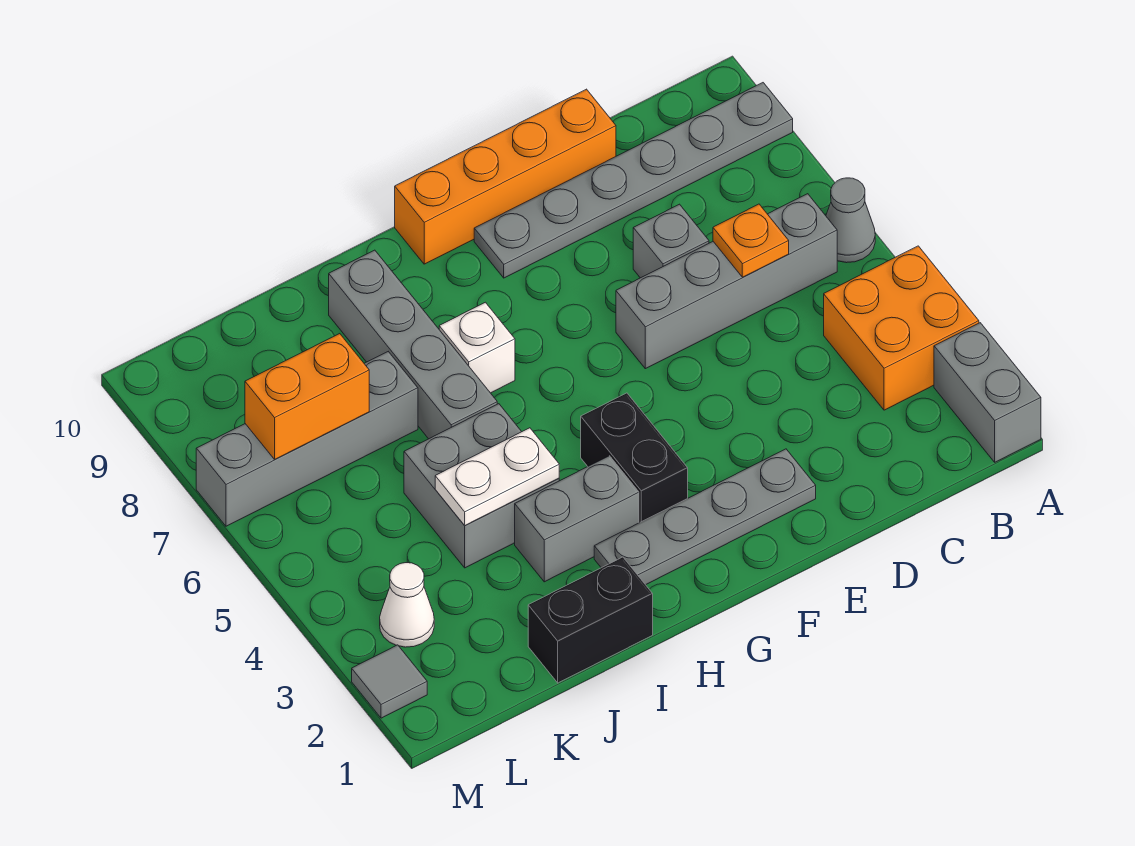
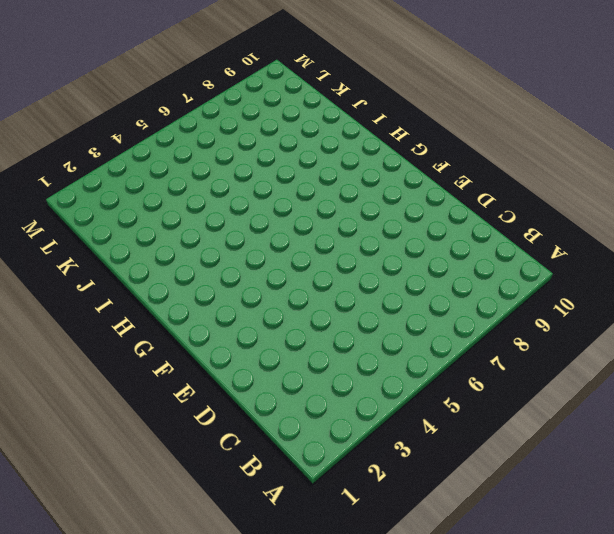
none -> grey brick A1:A2 level 1
none -> orange brick A3:B4 level 1
none -> grey cone A6 level 1

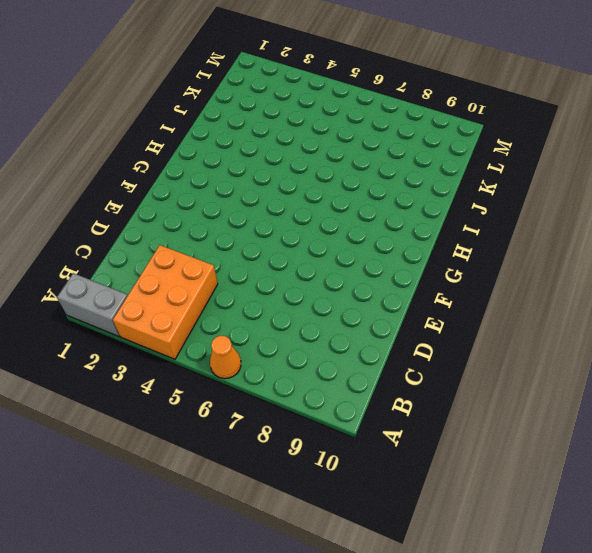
orange brick A3:C4 level 1 -> orange brick A3:B4 level 1
orange cone A6 level 1 -> grey cone A6 level 1
none -> grey plate A9:F9 level 1
none -> grey brick B6:E6 level 1
none -> grey brick D7 level 1

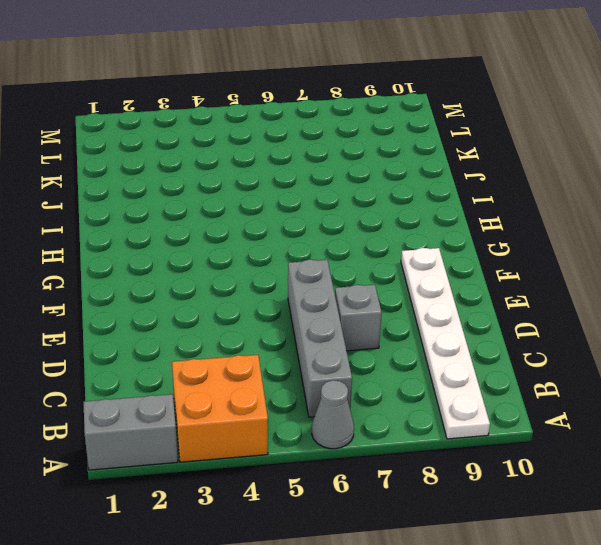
white plate A9:F9 level 1 -> grey plate A9:F9 level 1
none -> orange brick D10:G10 level 1
none -> grey plate E2:H2 level 1
none -> black brick G3:G4 level 1

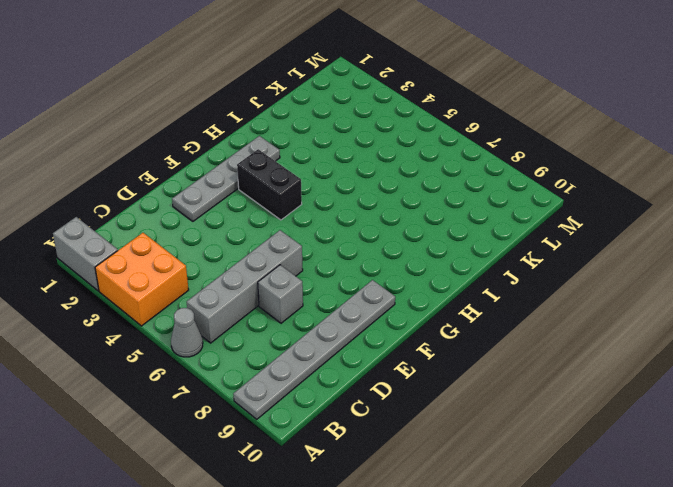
none -> orange brick D10:G10 level 1
none -> grey brick H3:I3 level 1
none -> white brick H7 level 1

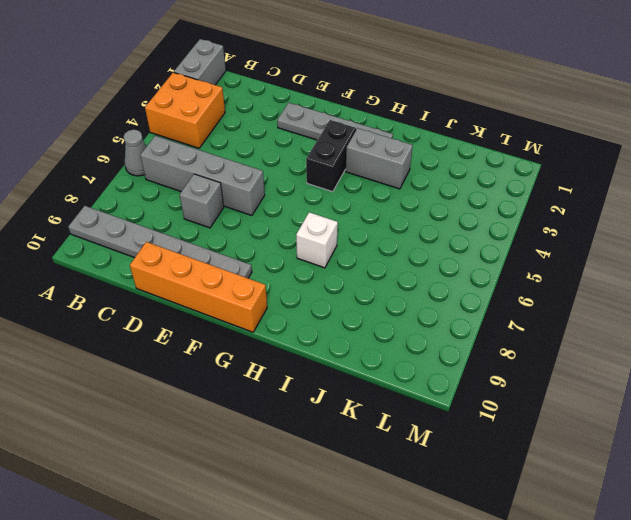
none -> black brick I1:J1 level 1
none -> grey brick I4:J5 level 1
none -> grey brick I6:I9 level 1

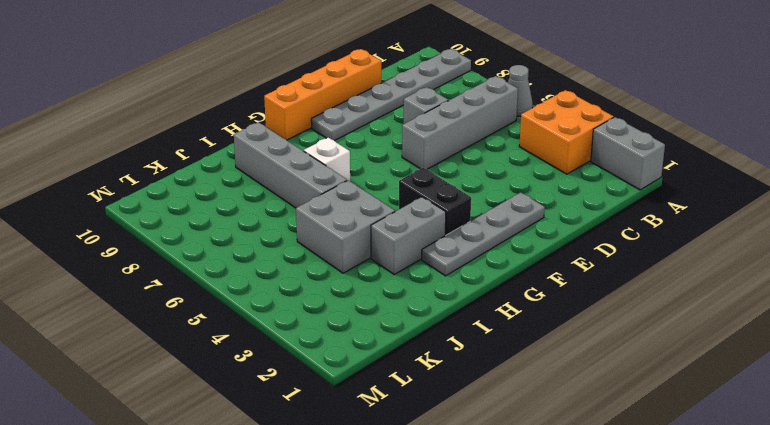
none -> black brick I1:J1 level 1
none -> grey brick J7:M7 level 1
none -> white cone L3 level 1

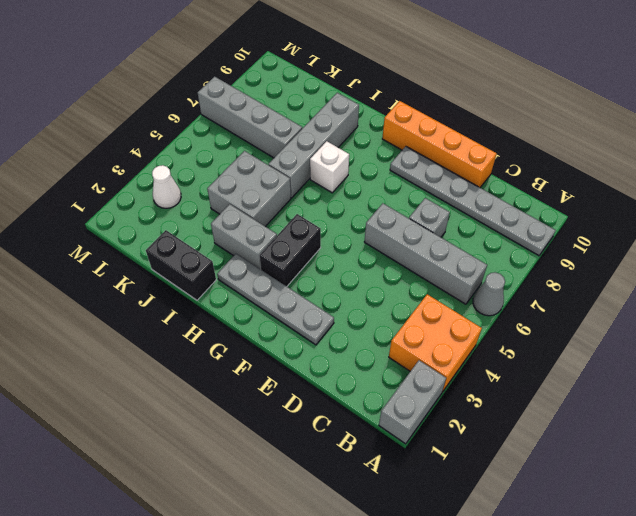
none -> grey tile M2 level 1
none -> orange plate C6 level 2
none -> white plate I4:J4 level 2

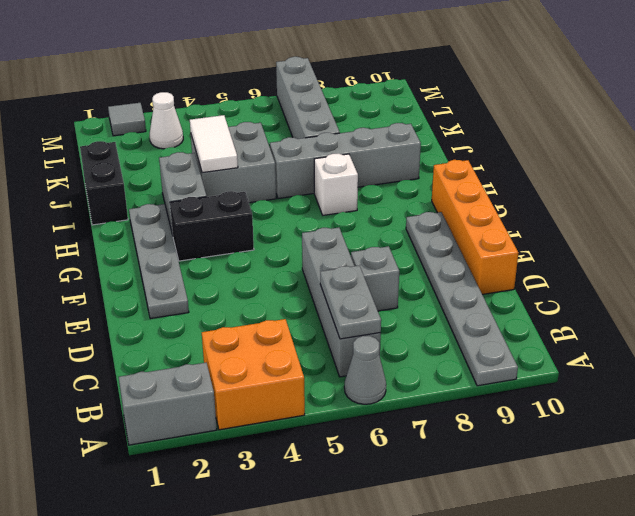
grey plate B6:C6 level 2 -> orange plate C6 level 2
white tile I4:J4 level 2 -> white plate I4:J4 level 2
none -> orange brick K7:L7 level 2

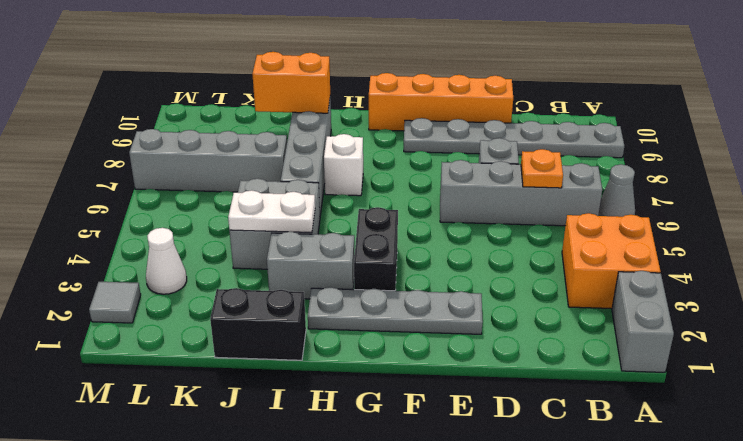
orange brick I9:J9 level 2 -> orange brick K7:L7 level 2

